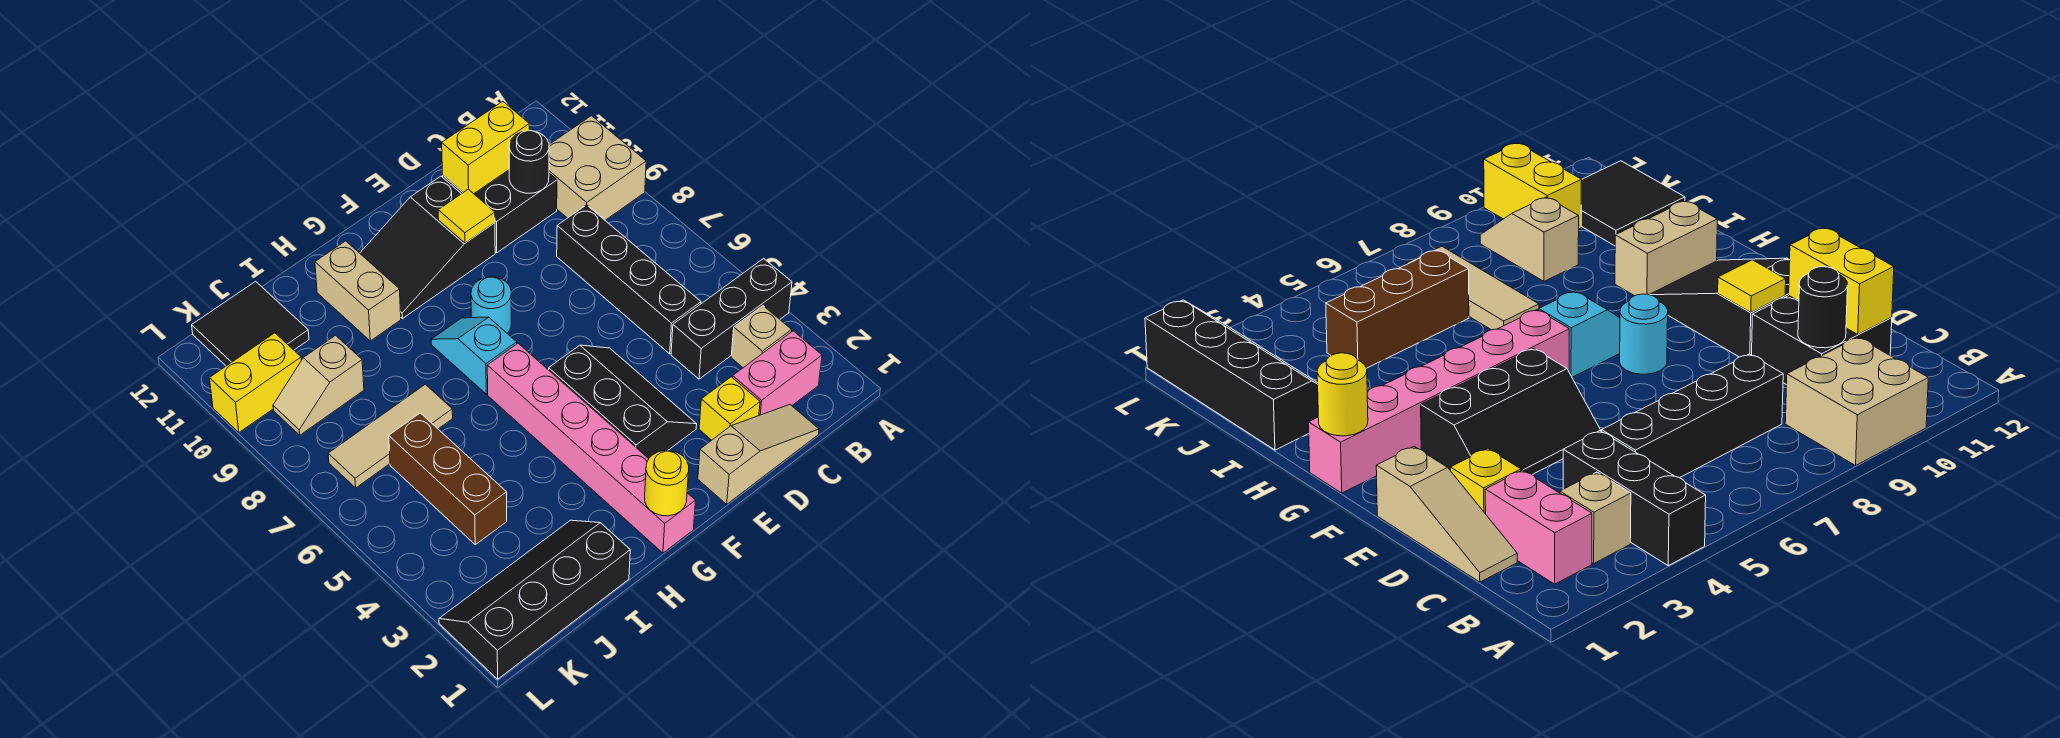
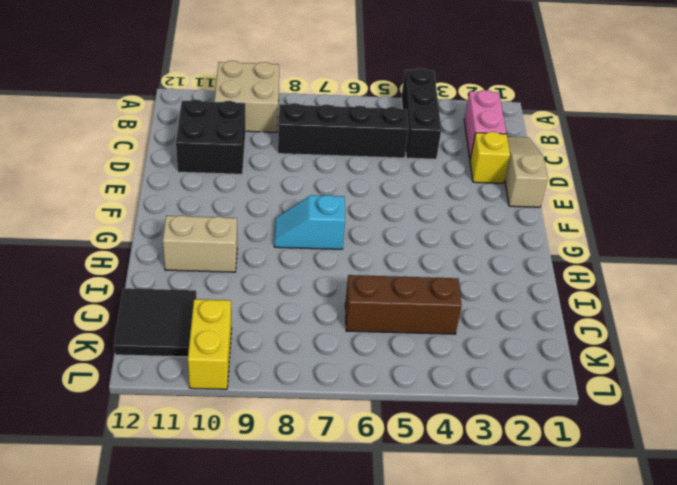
none -> tan brick B3 level 1
none -> black slope E3:F5 level 1 top F
none -> black slope E10:G11 level 1 top E

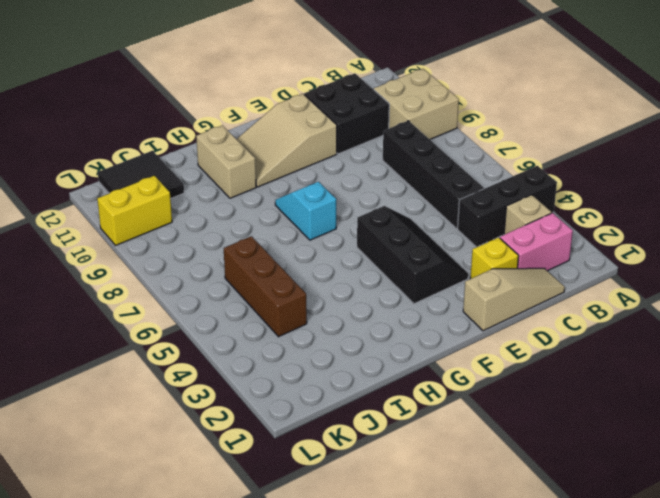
tan slope E10:G11 level 1 top E -> black slope E10:G11 level 1 top E
none -> cyan round brick F8 level 1
none -> pink brick G1:G6 level 1
none -> black slope I1:L2 level 1 top 1

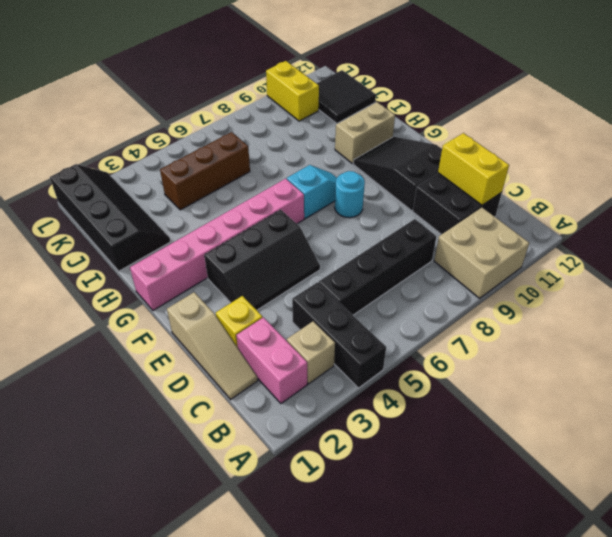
none -> tan tile I7:K7 level 1
none -> tan slope J9:K9 level 1 top J
none -> black round brick C10 level 2

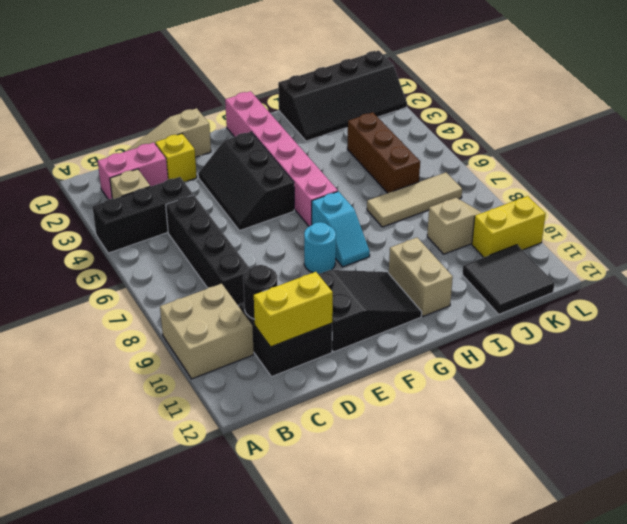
none -> yellow tile E10 level 2
none -> yellow round brick G1 level 2

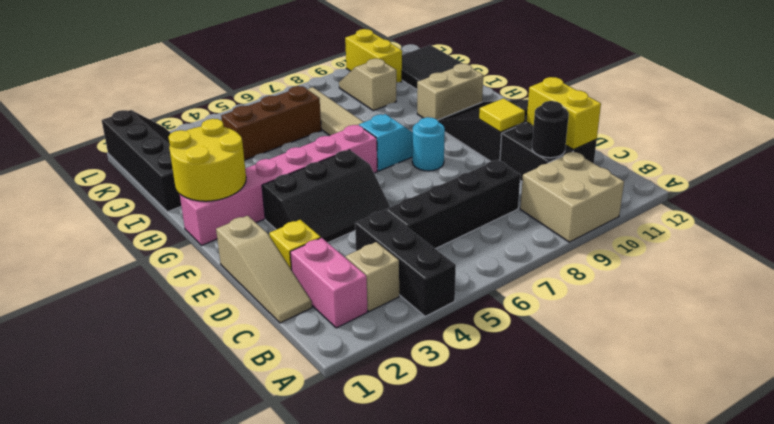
yellow round brick G1:H2 level 2 -> yellow round brick G1 level 2

